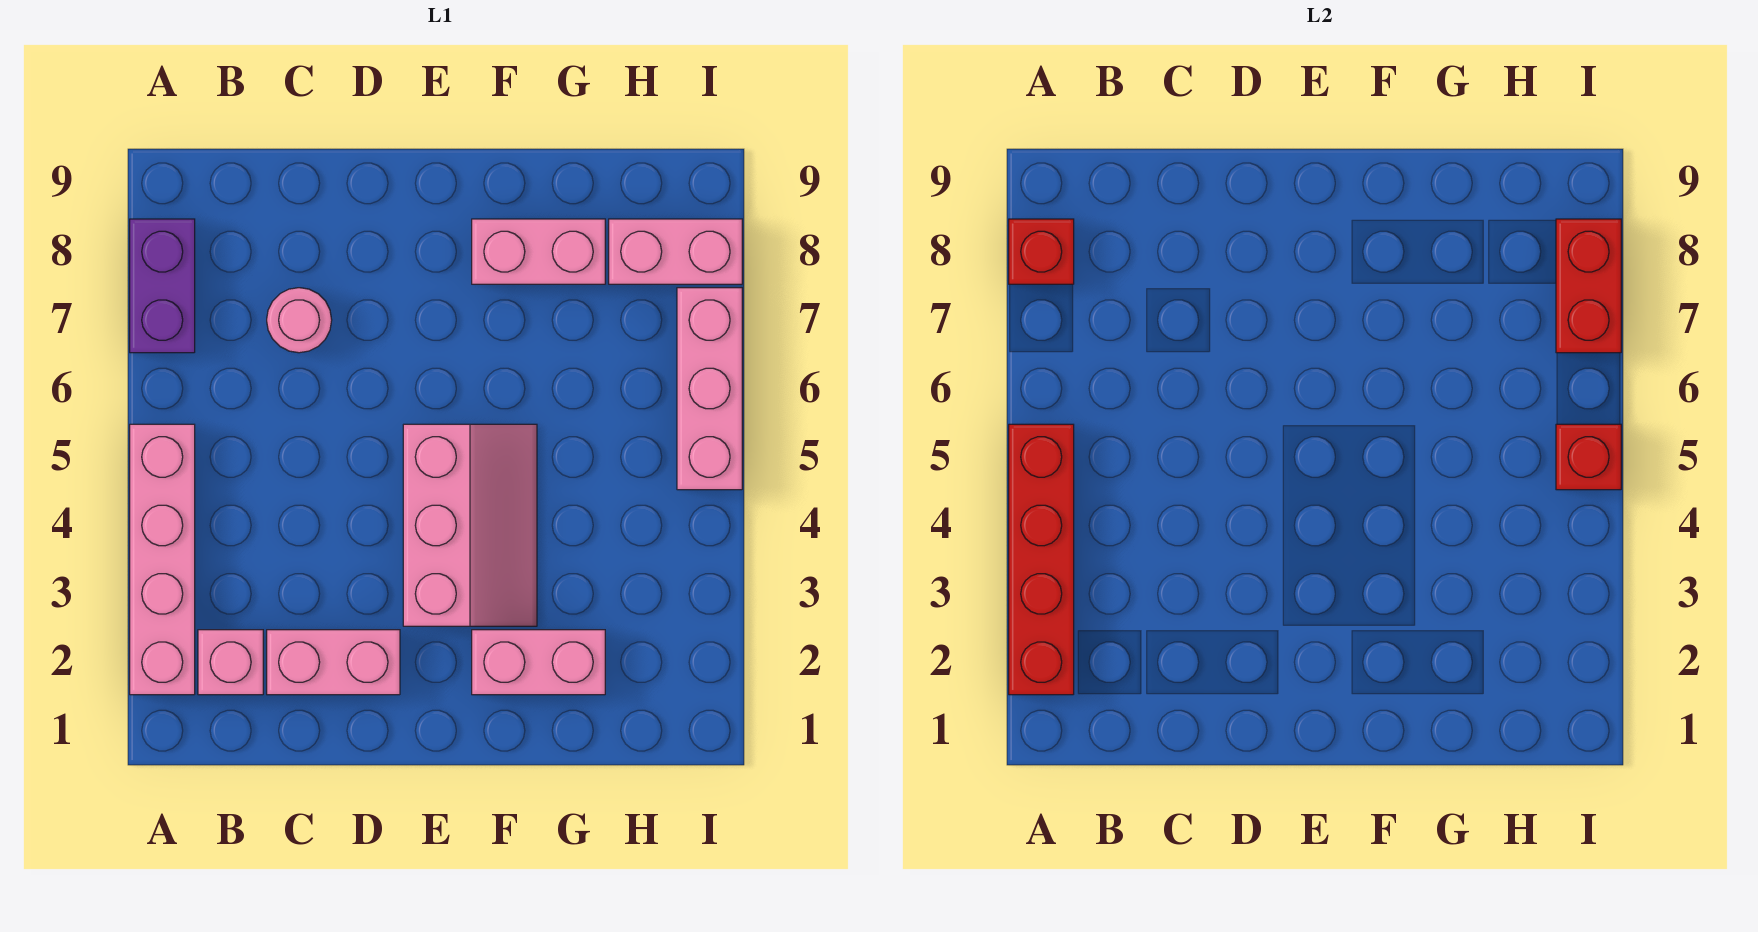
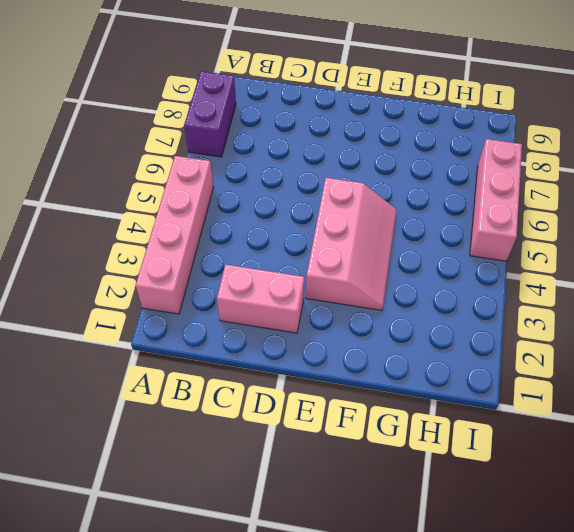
none -> pink brick B2 level 1
none -> pink round brick C7 level 1
none -> pink brick F2:G2 level 1

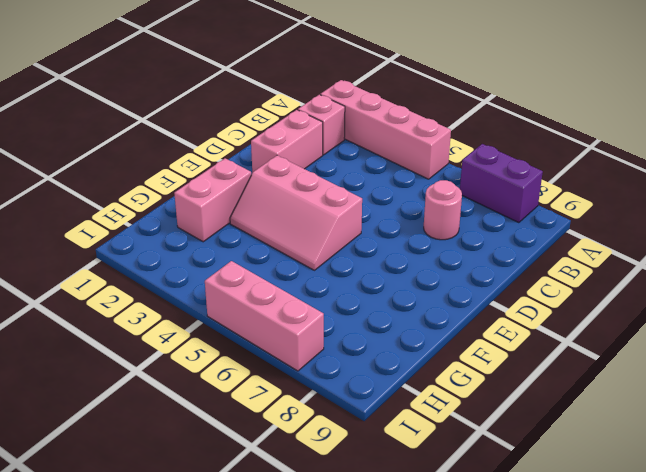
none -> pink brick F8:G8 level 1
none -> pink brick H8:I8 level 1
none -> red brick A2:A5 level 2

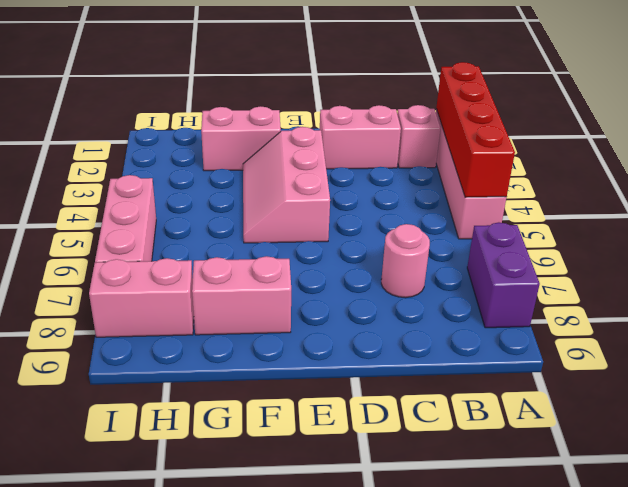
none -> red brick A8 level 2
none -> red brick I5 level 2
none -> red brick I7:I8 level 2

